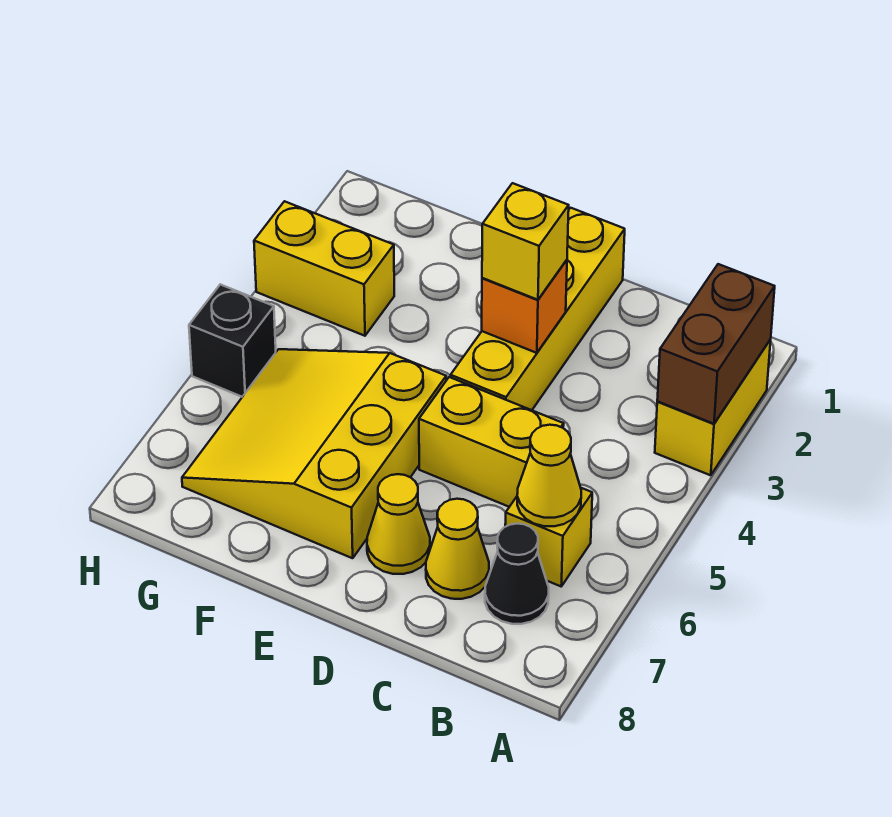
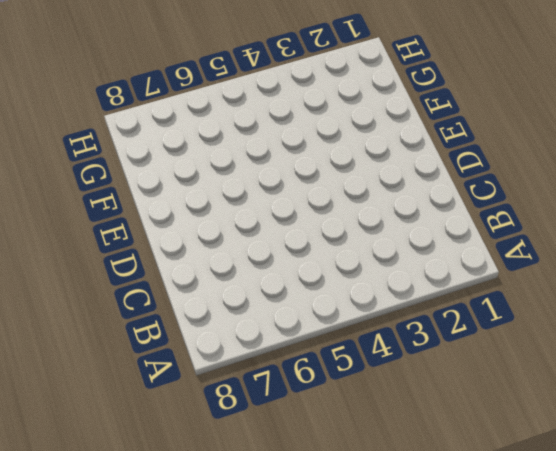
none -> yellow brick A2:A3 level 1
none -> yellow brick B6 level 1
none -> black cone B7 level 1

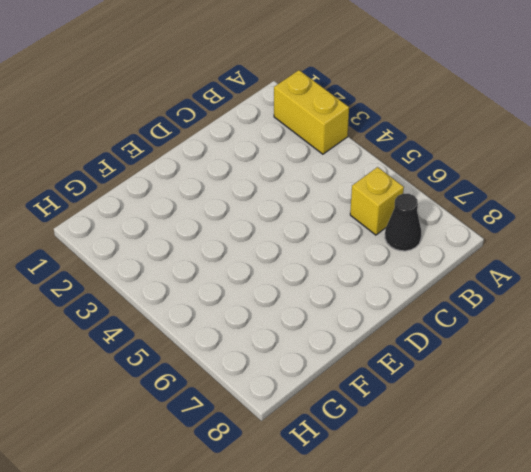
none -> yellow brick C5:D5 level 1
none -> yellow cone C7 level 1
none -> yellow brick D1:D4 level 1

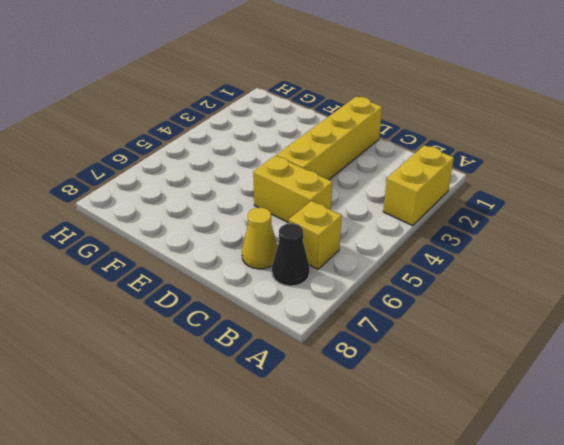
none -> yellow cone D7 level 1
none -> yellow slope E5:G7 level 1 top E
none -> yellow brick G3:H3 level 1

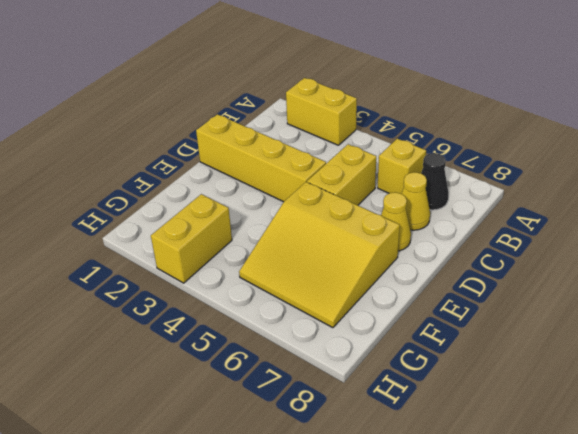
none -> black brick H5 level 1
none -> brown brick A2:A3 level 2
none -> yellow cone B6 level 2

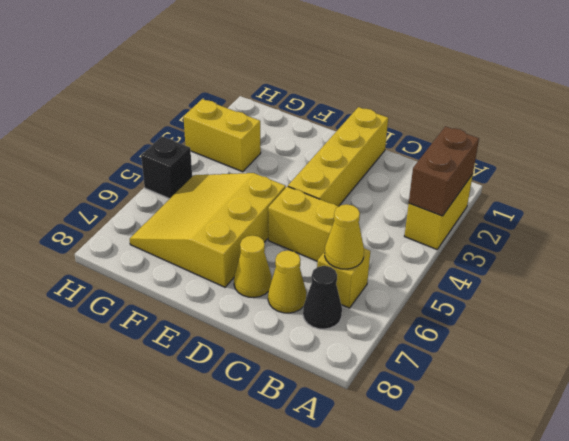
none -> orange brick D3 level 2
none -> yellow brick D3 level 3

